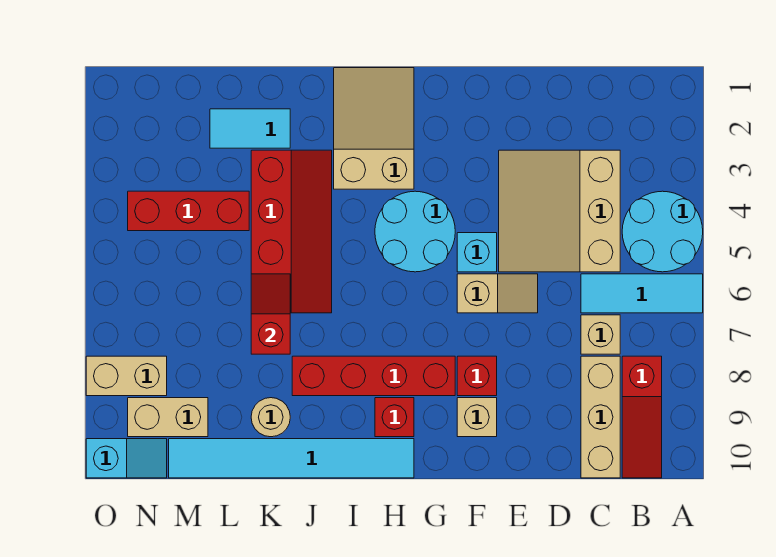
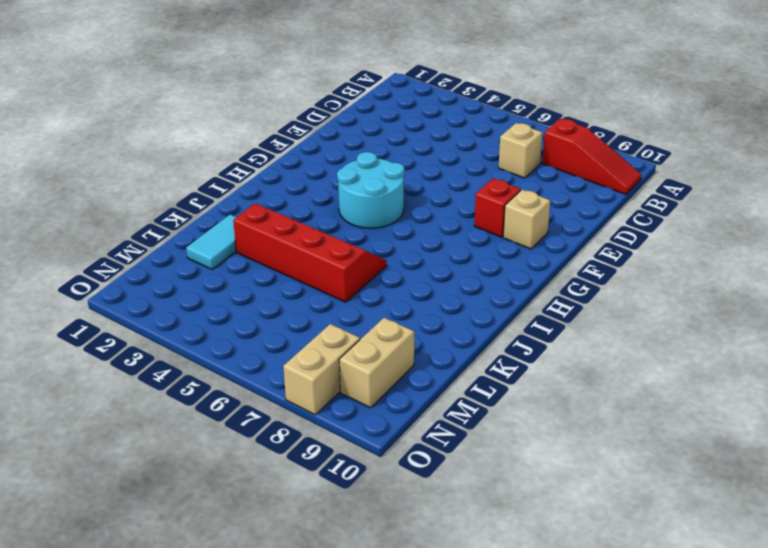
none -> cyan round brick A4:B5 level 1
none -> cyan tile A6:C6 level 1
none -> tan slope C3:E5 level 1 top C

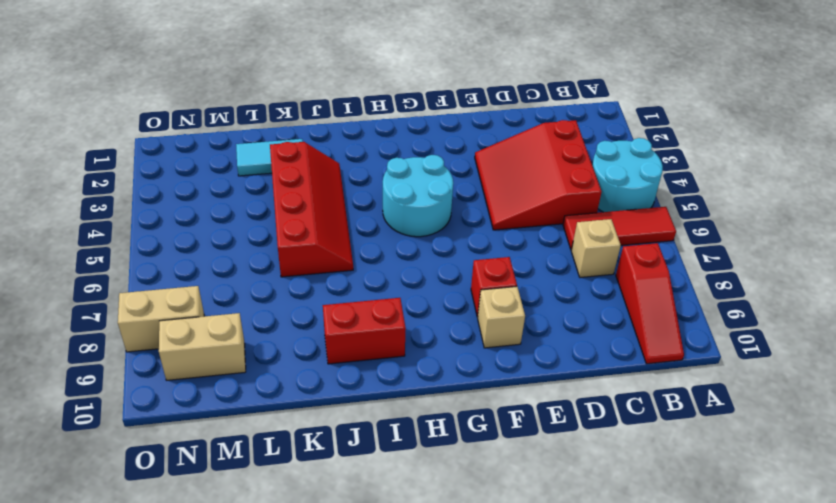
red tile A6:C6 level 1 -> cyan tile A6:C6 level 1
red slope C3:E5 level 1 top C -> tan slope C3:E5 level 1 top C
red brick I9:J9 level 1 -> none
none -> tan brick C8:C10 level 1
none -> tan slope E6:F6 level 1 top F
none -> cyan brick F5 level 1

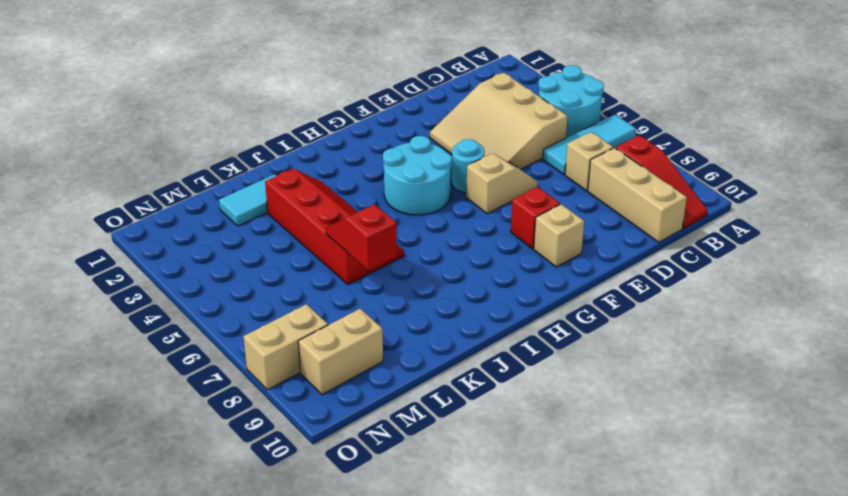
cyan round brick F5 level 1 -> cyan brick F5 level 1
none -> red brick G8:J8 level 1
none -> tan slope H1:I3 level 1 top 3
none -> red brick H9 level 1

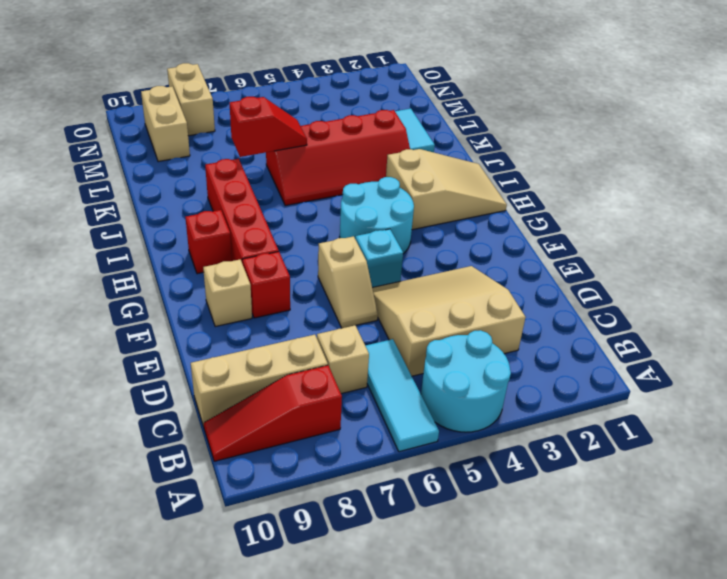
none -> cyan tile H10:M10 level 1
none -> tan round brick K9 level 1
none -> red brick L4:N4 level 1

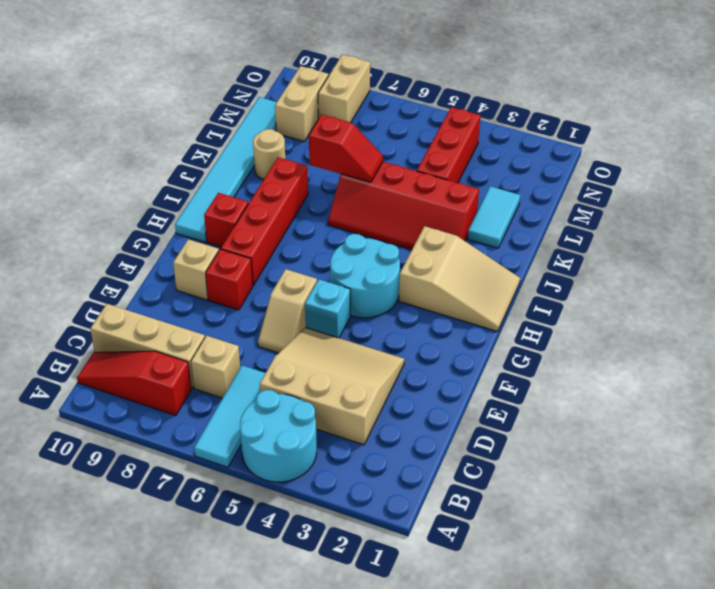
none -> cyan slope N10:O10 level 1 top O

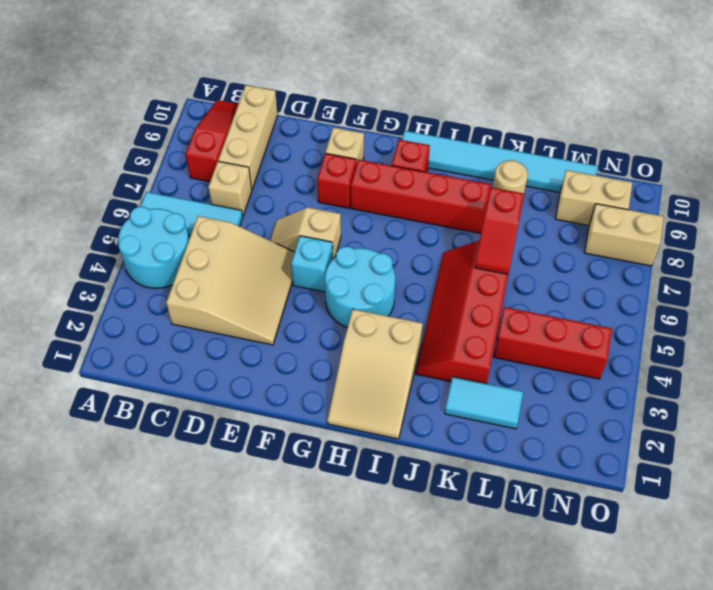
none -> cyan slope N10:O10 level 1 top O

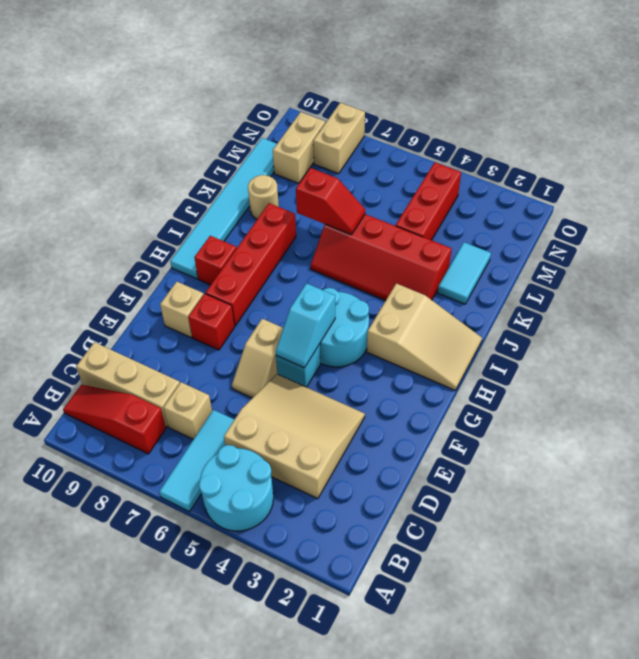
cyan slope F5:G5 level 2 top G -> cyan slope N10:O10 level 1 top O

